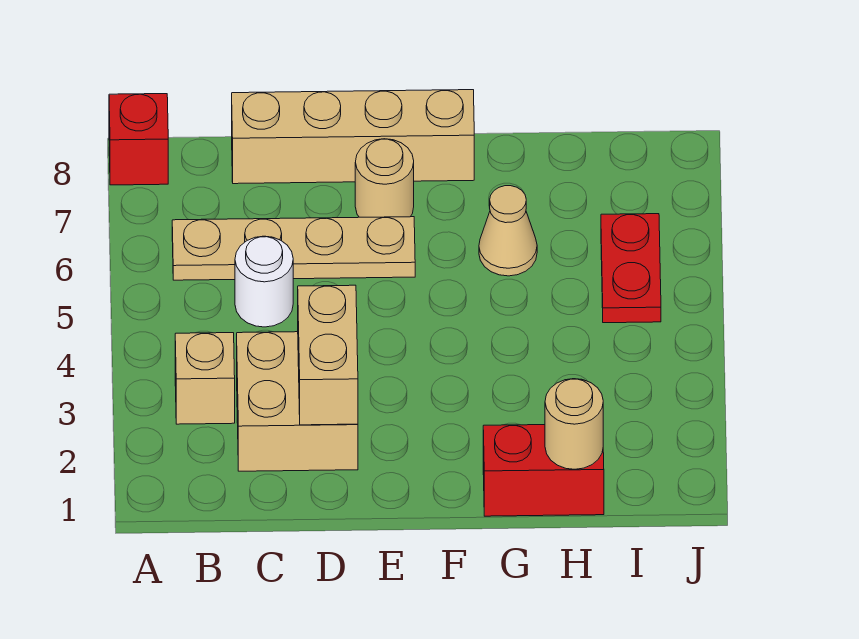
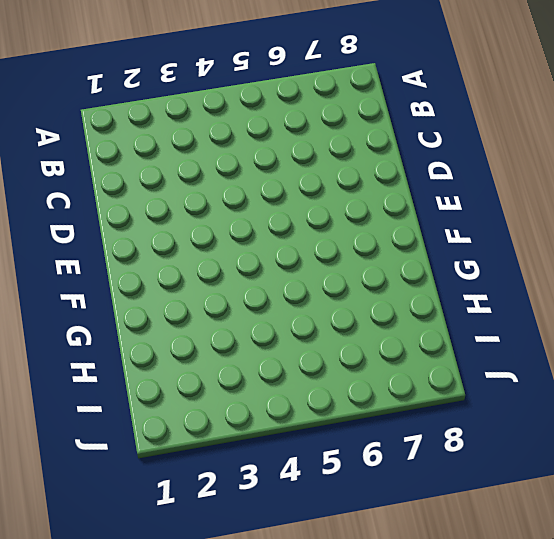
none -> red brick A8 level 1
none -> tan brick B3 level 1
none -> tan plate B6:E6 level 1

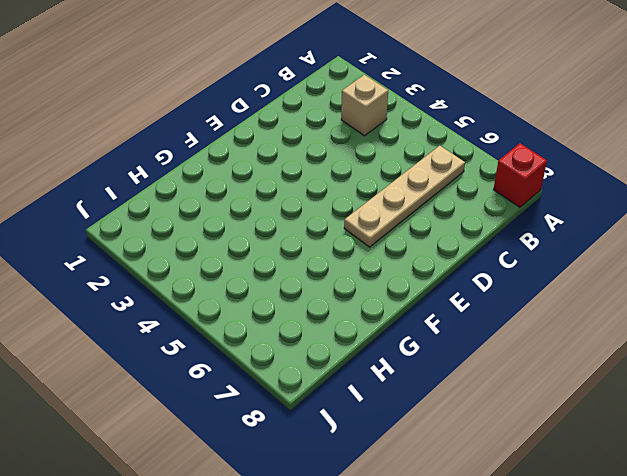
none -> tan brick C2:D3 level 1
none -> white round brick C5 level 1
none -> tan brick C8:F8 level 1

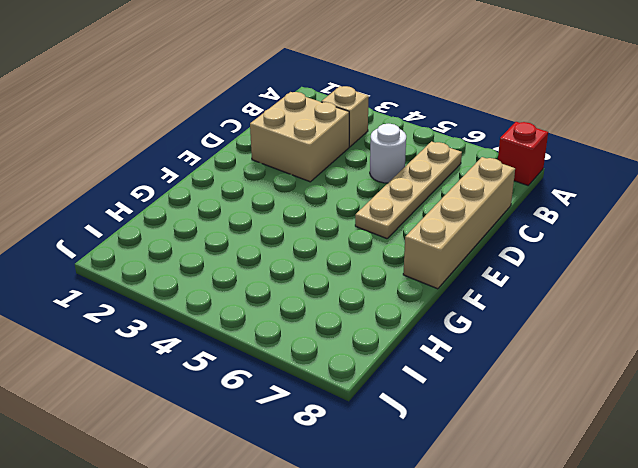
none -> tan round brick E7 level 1
none -> red brick G1:H1 level 1
none -> tan cone G6 level 1

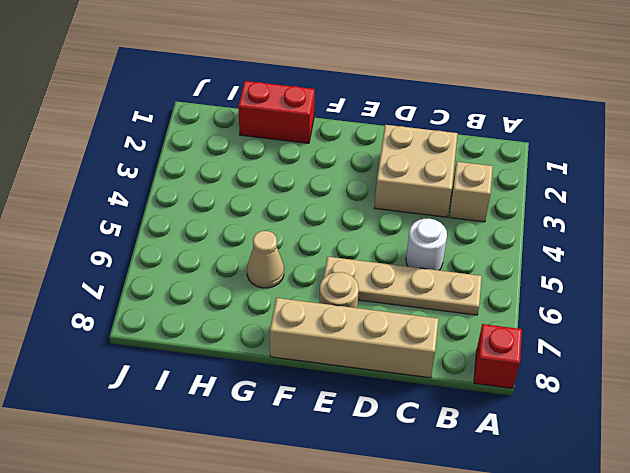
none -> red plate I5:I6 level 1
none -> tan brick D2:D3 level 2
none -> tan round brick H1 level 2

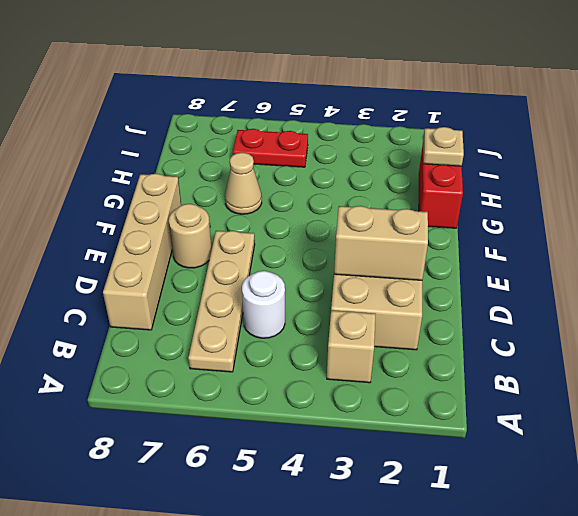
tan plate H1 level 2 -> tan round brick H1 level 2
none -> red brick A8 level 1

